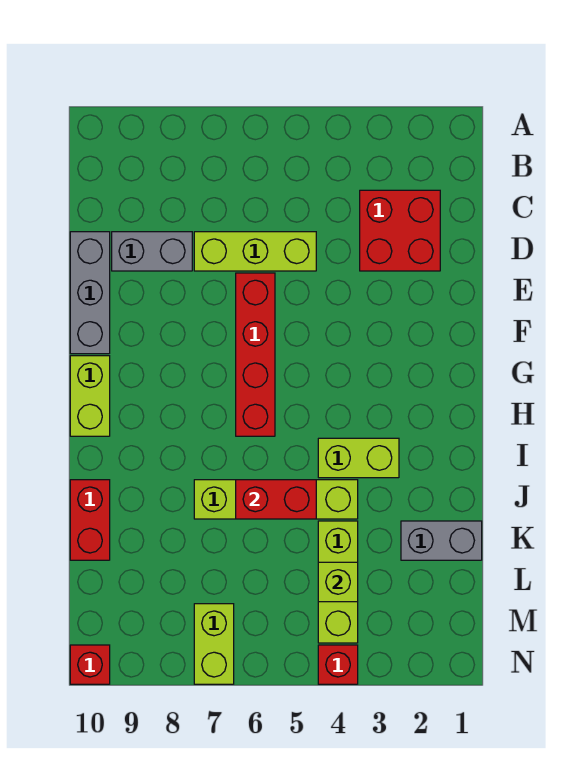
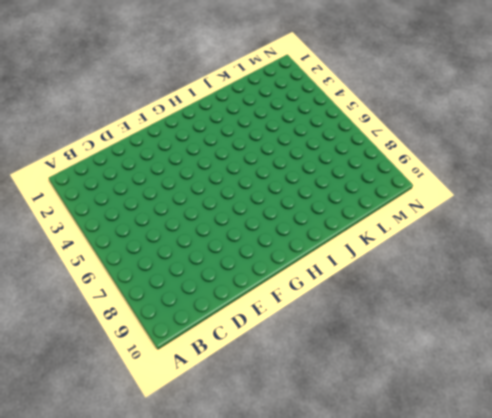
none -> red brick C2:D3 level 1
none -> lime brick D5:D7 level 1
none -> grey brick D8:D9 level 1

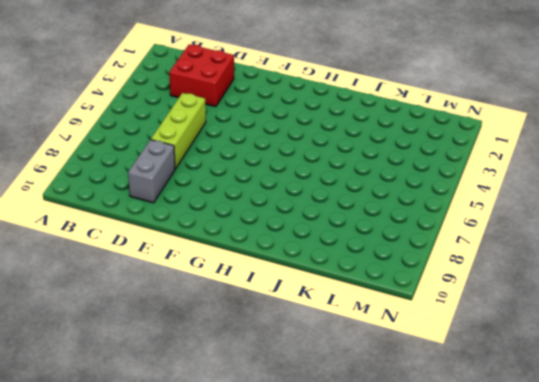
none -> grey brick D10:F10 level 1
none -> red brick E6:H6 level 1
none -> lime brick G10:H10 level 1

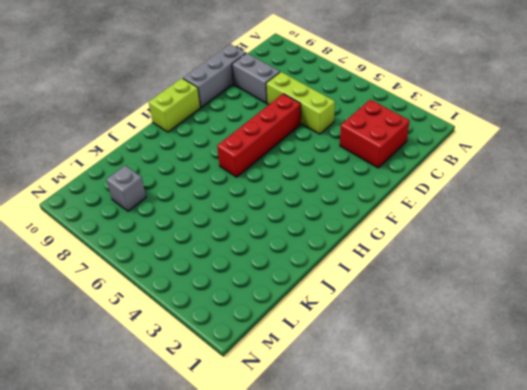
grey brick L8 level 1 -> none
none -> lime brick I3:I4 level 1
none -> lime brick J4:J7 level 1
none -> red brick J10:K10 level 1

